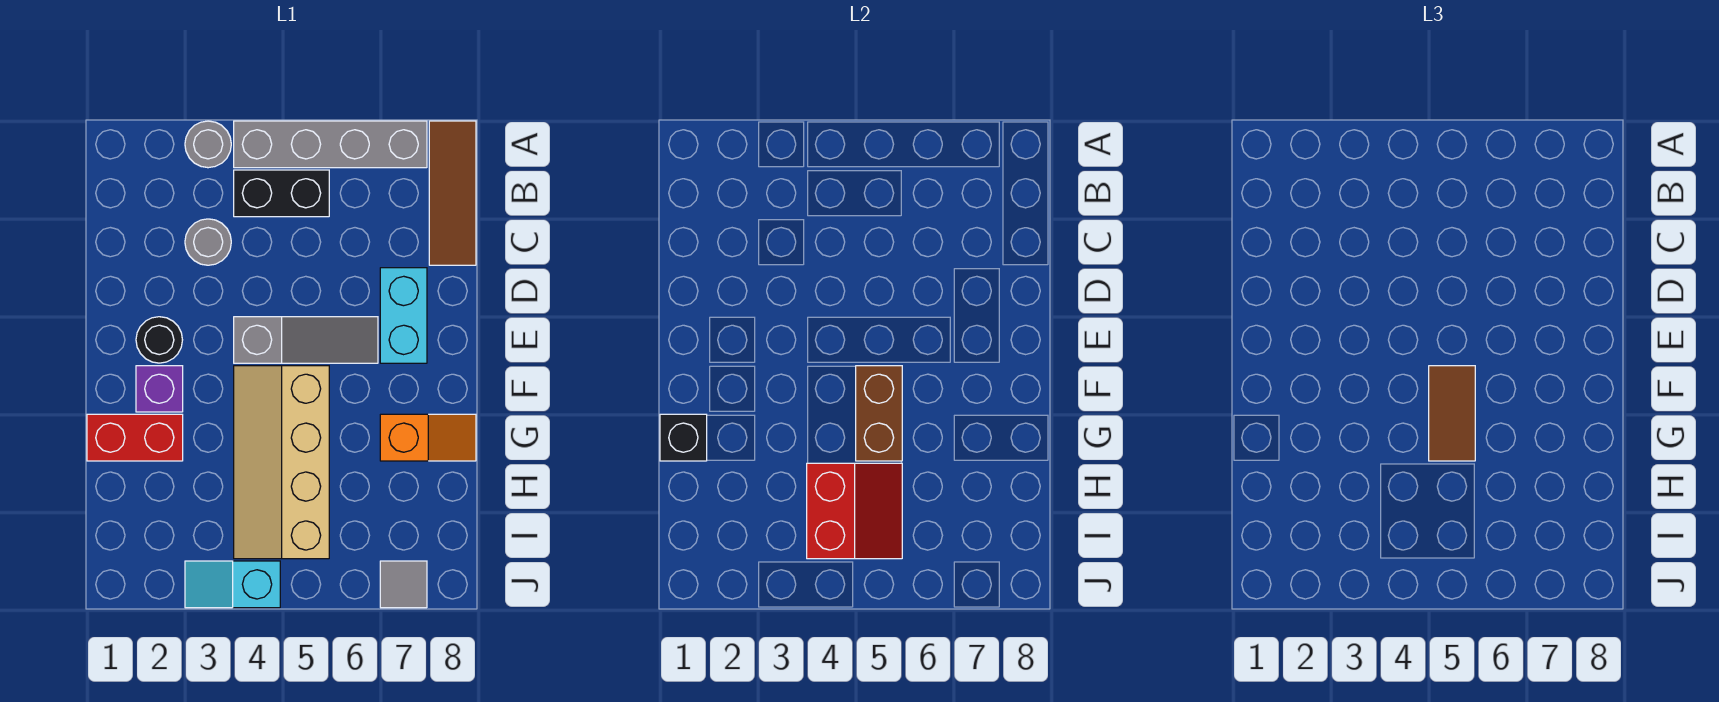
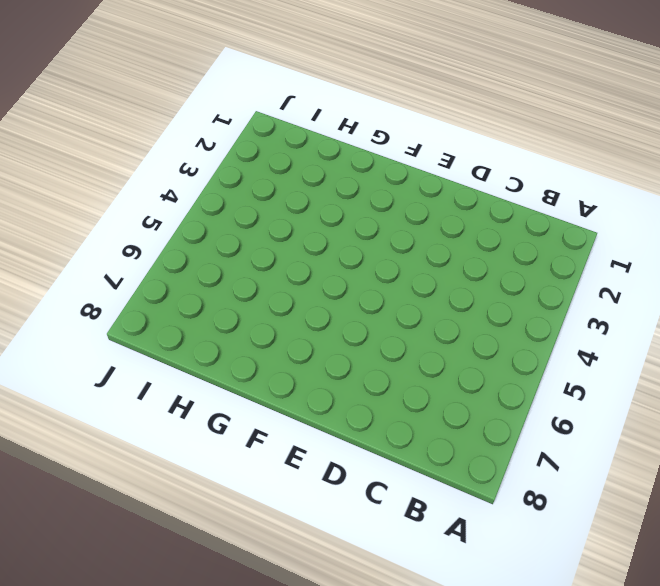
none -> grey round brick A3 level 1
none -> grey brick A4:A7 level 1
none -> brown tile A8:C8 level 1

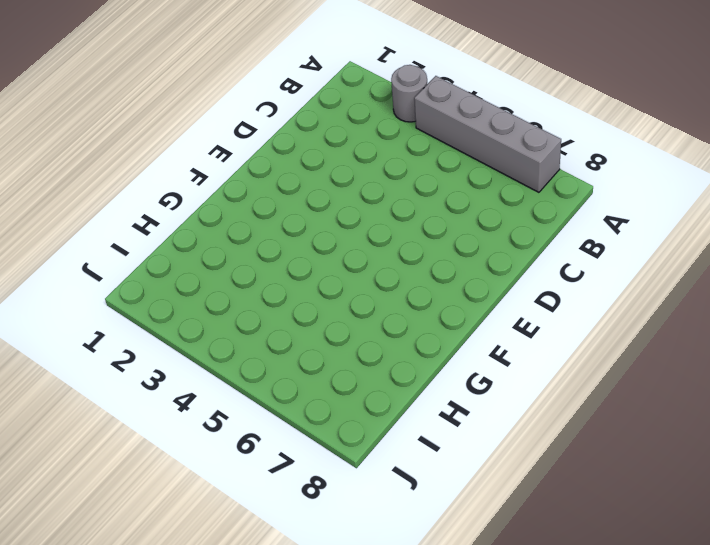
none -> brown tile A8:C8 level 1
none -> black brick B4:B5 level 1
none -> grey round brick C3 level 1

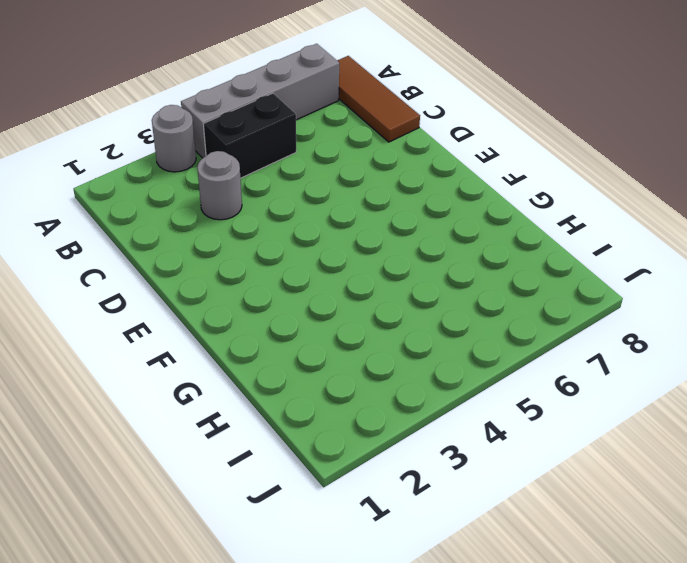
none -> cyan brick D7:E7 level 1
none -> black round brick E2 level 1
none -> grey slope E4:E6 level 1 top 4

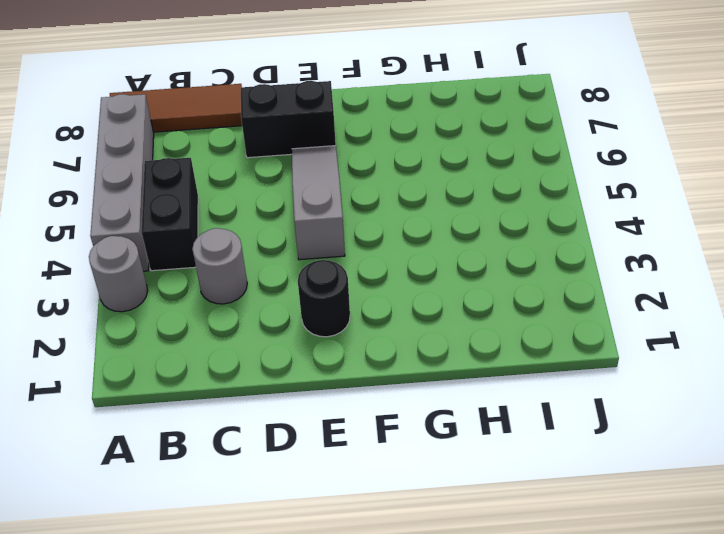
black brick D7:E7 level 1 -> cyan brick D7:E7 level 1
none -> purple brick F2 level 1
none -> tan slope F4:I5 level 1 top 5
none -> red brick G1:G2 level 1

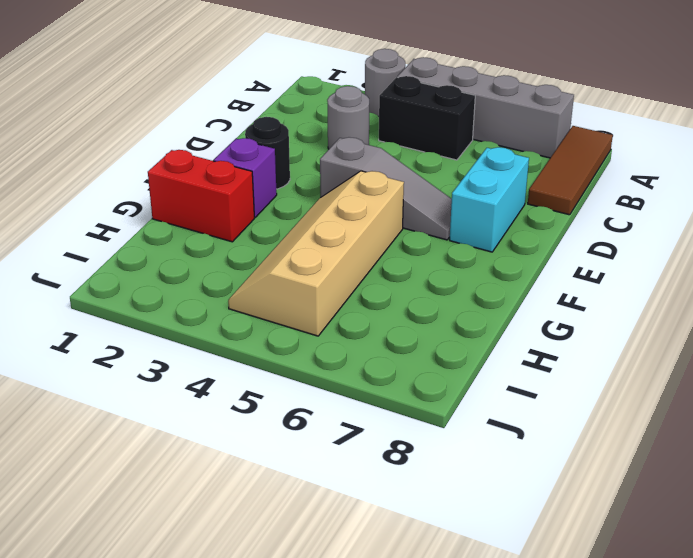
none -> orange slope G7:G8 level 1 top 7
none -> cyan slope J3:J4 level 1 top 4
none -> grey tile J7 level 1

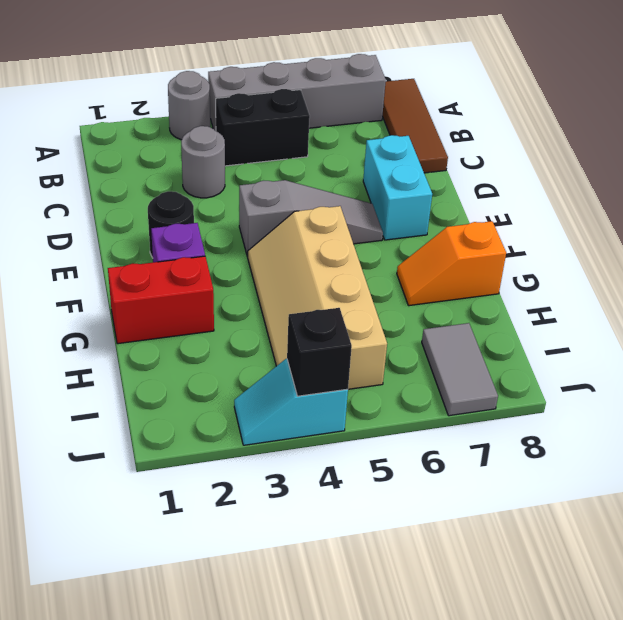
orange slope G7:G8 level 1 top 8 -> orange slope G7:G8 level 1 top 7
grey tile I7:J7 level 1 -> grey tile J7 level 1
black brick J4 level 2 -> black brick G1 level 2
none -> brown brick F5:G5 level 2
none -> red slope H4:I5 level 2 top 4
none -> brown tile F5:G5 level 3

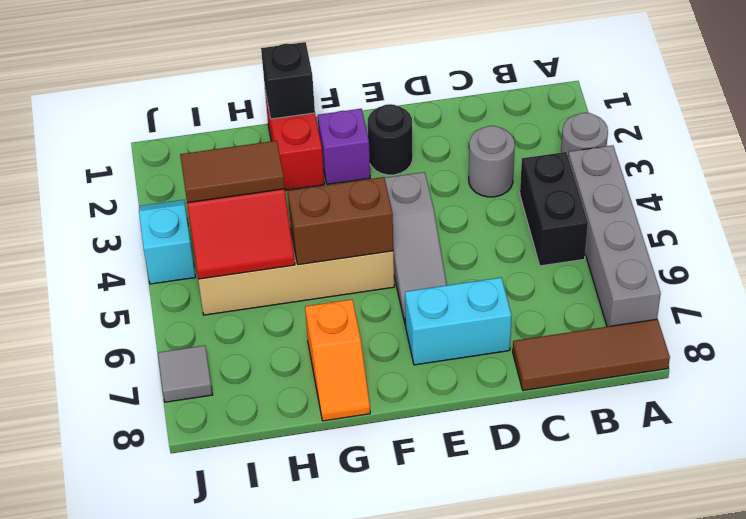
brown tile H4:I4 level 3 -> brown tile F5:G5 level 3

